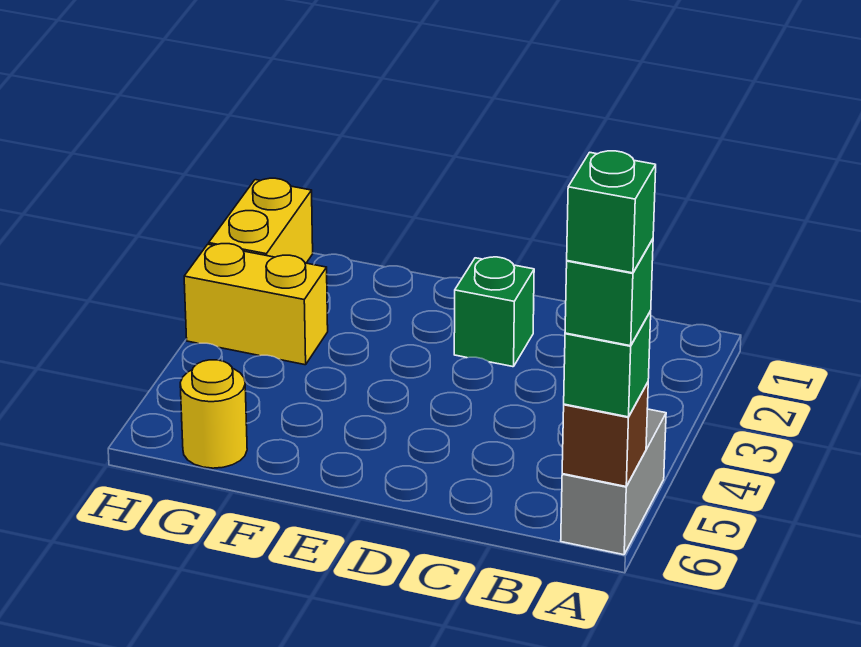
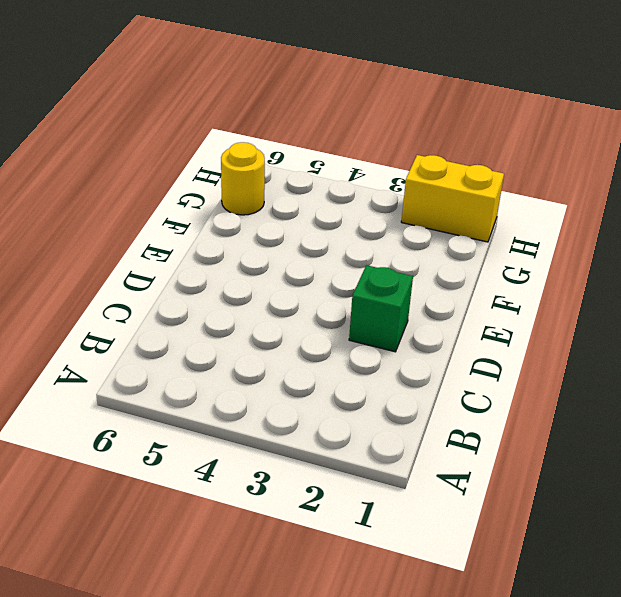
none -> grey brick A5:A6 level 1
none -> yellow brick G3:H3 level 1

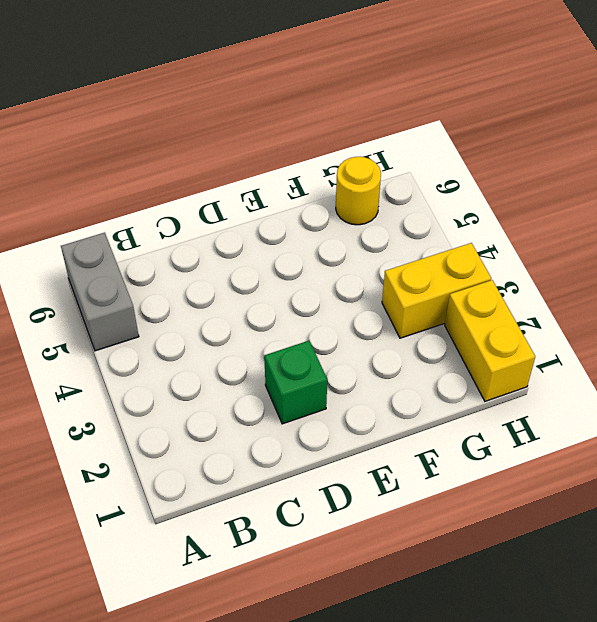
none -> brown brick A6 level 2
none -> green brick A6 level 3

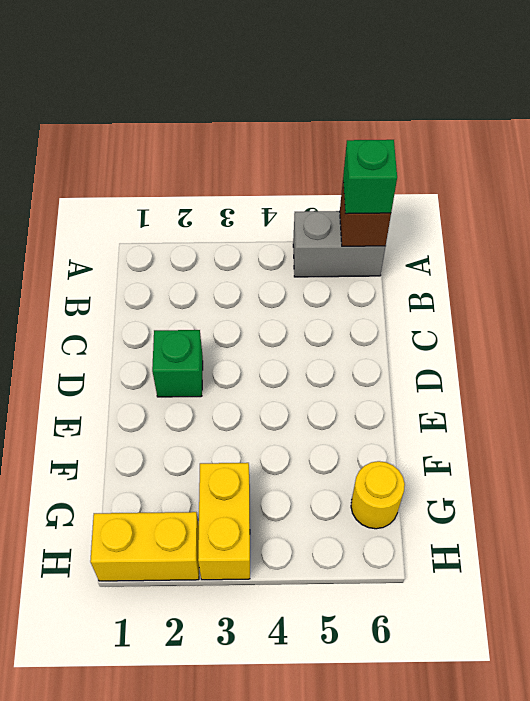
none -> green brick A6 level 4
none -> green brick A6 level 5

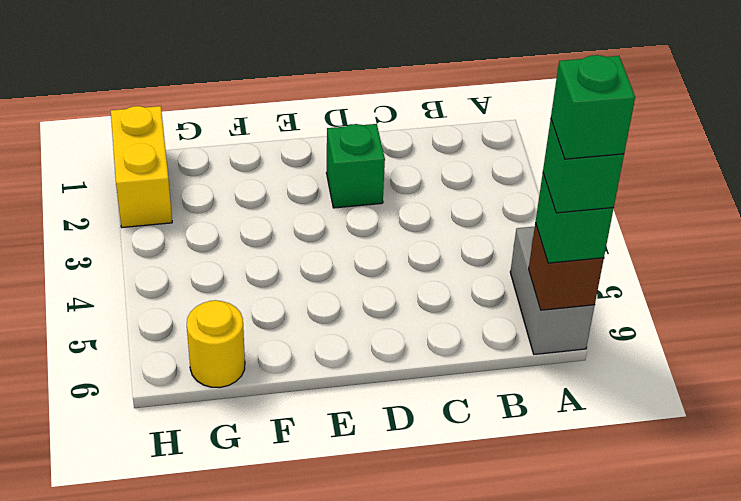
none -> yellow brick G3:H3 level 1

